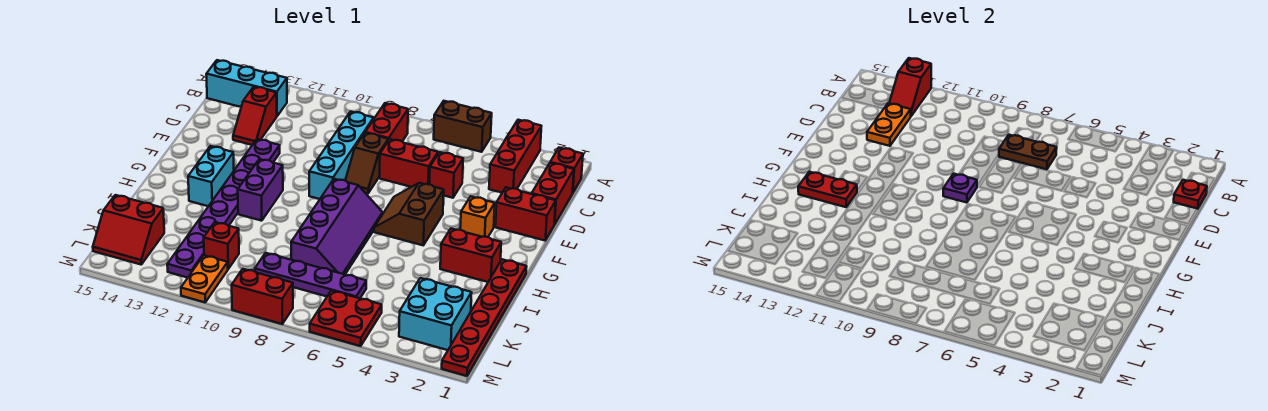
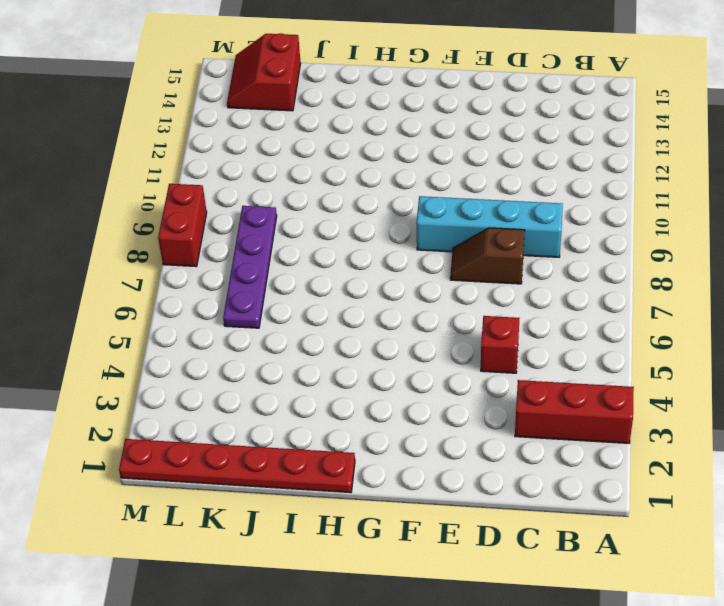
none -> brown brick A5:A6 level 1
none -> red brick B1 level 1
none -> red brick B8:C8 level 1
none -> cyan brick B13:B15 level 1

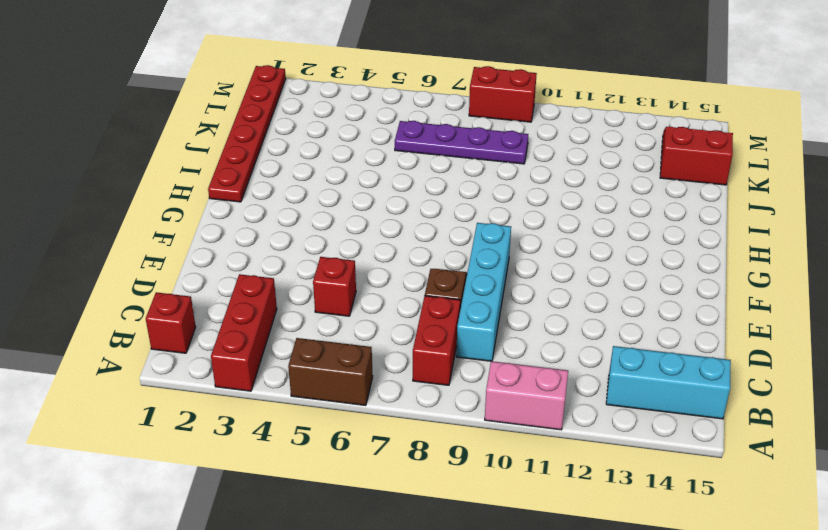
pink brick A10:A11 level 1 -> none
none -> red brick C1:D1 level 1
none -> red slope C13:D13 level 1 top C
none -> red brick D6:D7 level 1
none -> red brick E1:E2 level 1

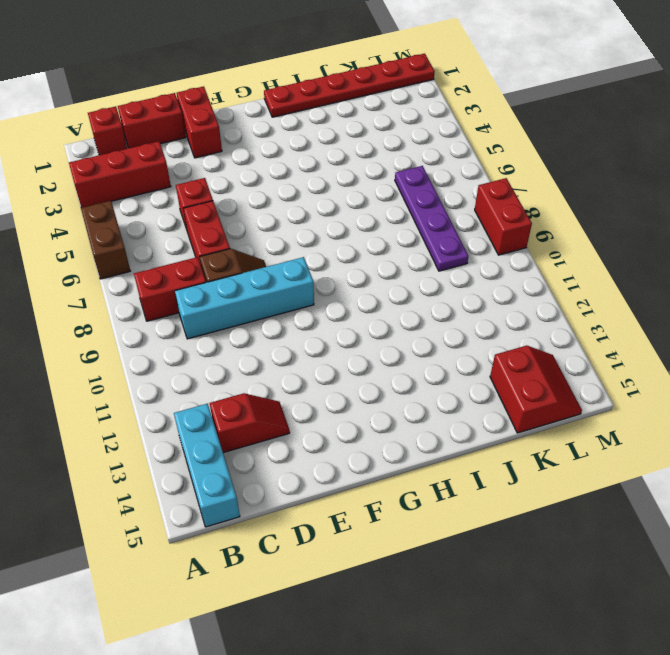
none -> purple plate E12:L12 level 1
none -> orange brick F3 level 1
none -> brown slope F5:G6 level 1 top 5
none -> purple slope G7:J8 level 1 top 8

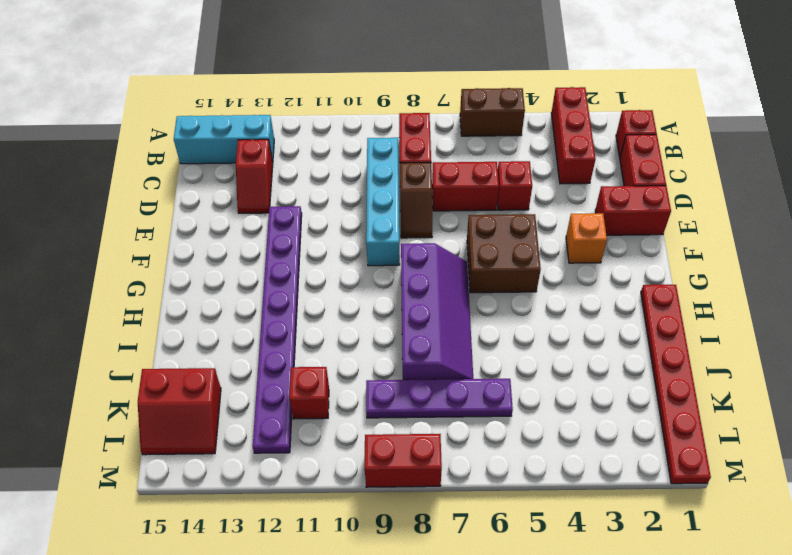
brown brick F5:G6 level 1 -> brown slope F5:G6 level 1 top 5
none -> purple brick G11:H11 level 1
none -> cyan brick G13:H13 level 1
none -> red brick H2:H3 level 1
none -> cyan brick K2:L3 level 1

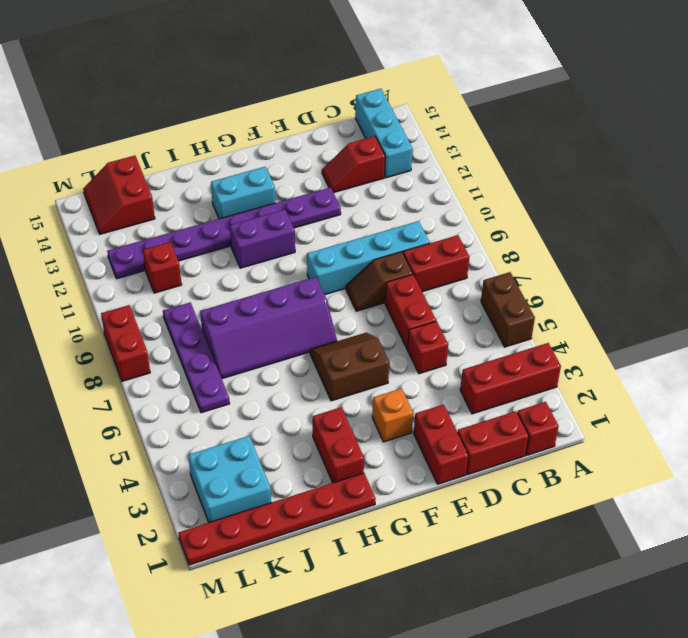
none -> red plate L5:M6 level 1
none -> orange plate L11:M11 level 1
none -> red slope A13:B13 level 2 top A
none -> red plate C1 level 2

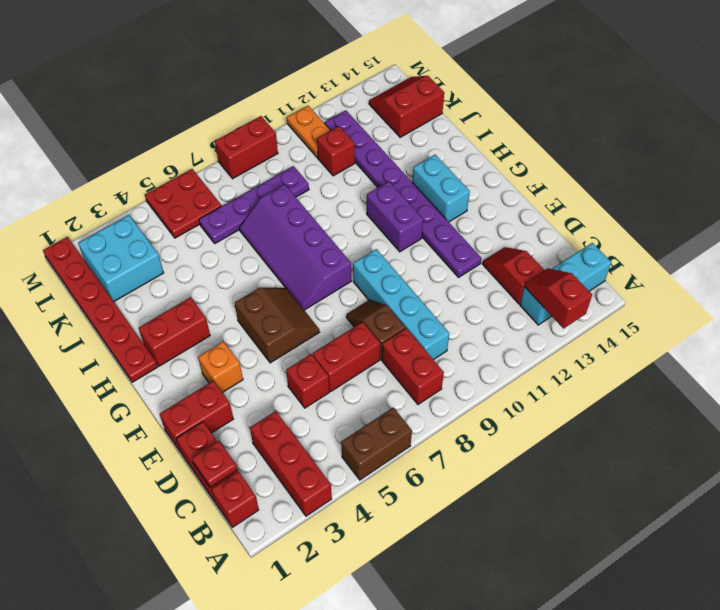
none -> brown plate C7:C8 level 2
none -> orange plate C13:D13 level 2
none -> purple plate F9 level 2
none -> red plate H13:H14 level 2

